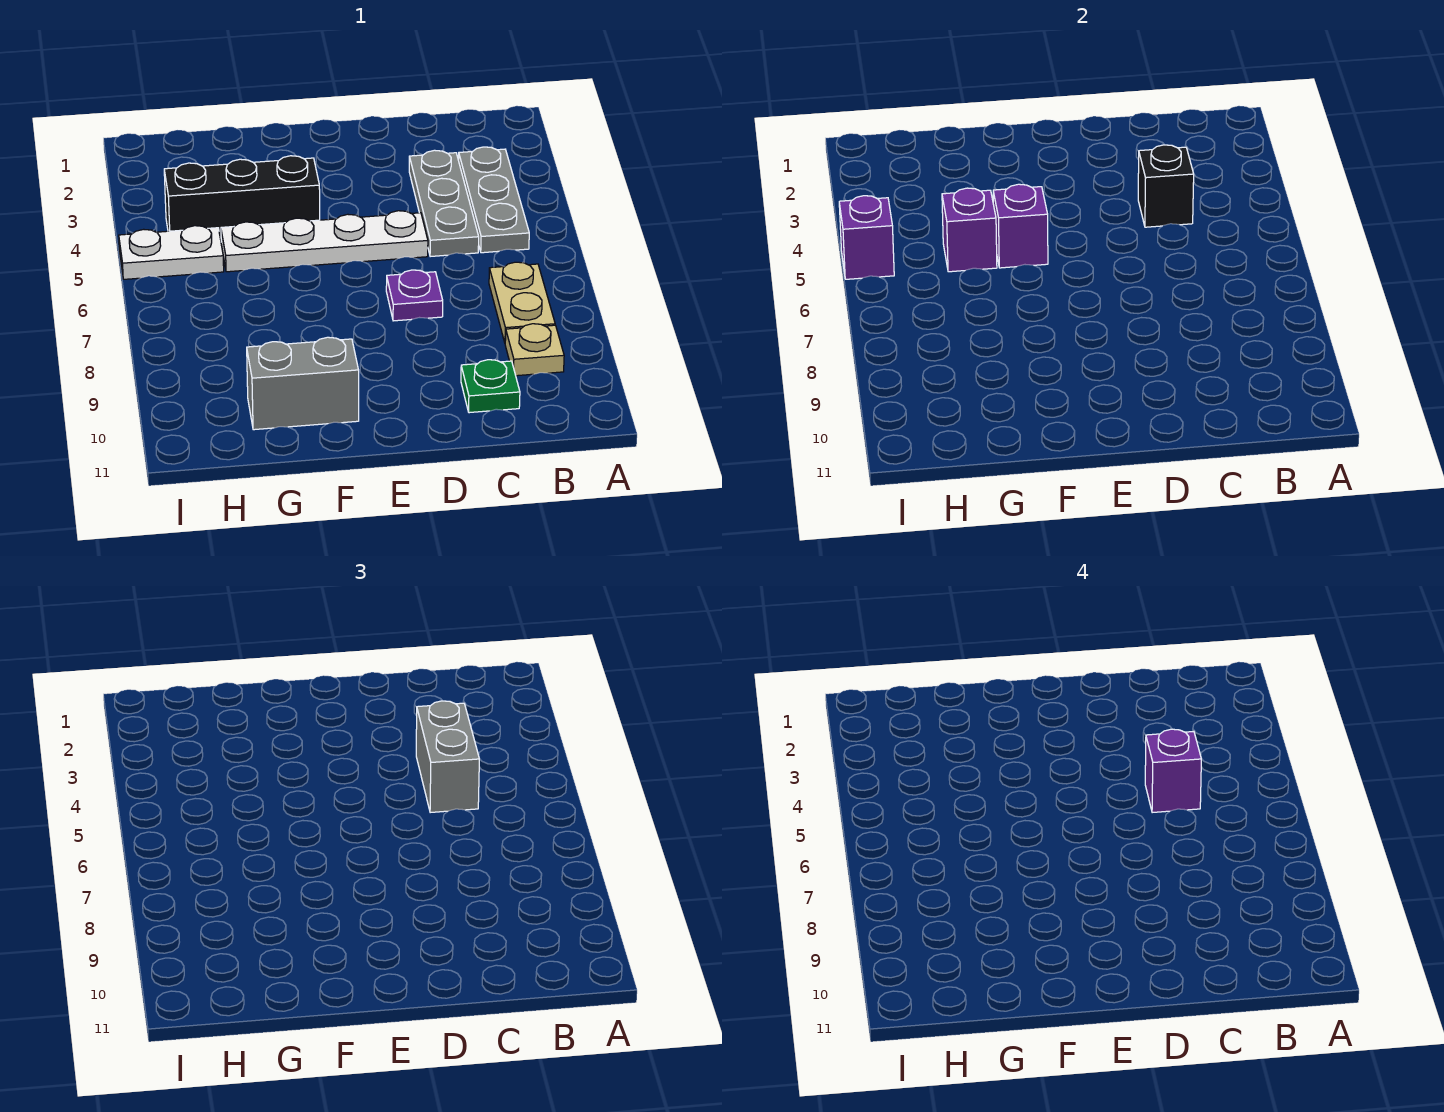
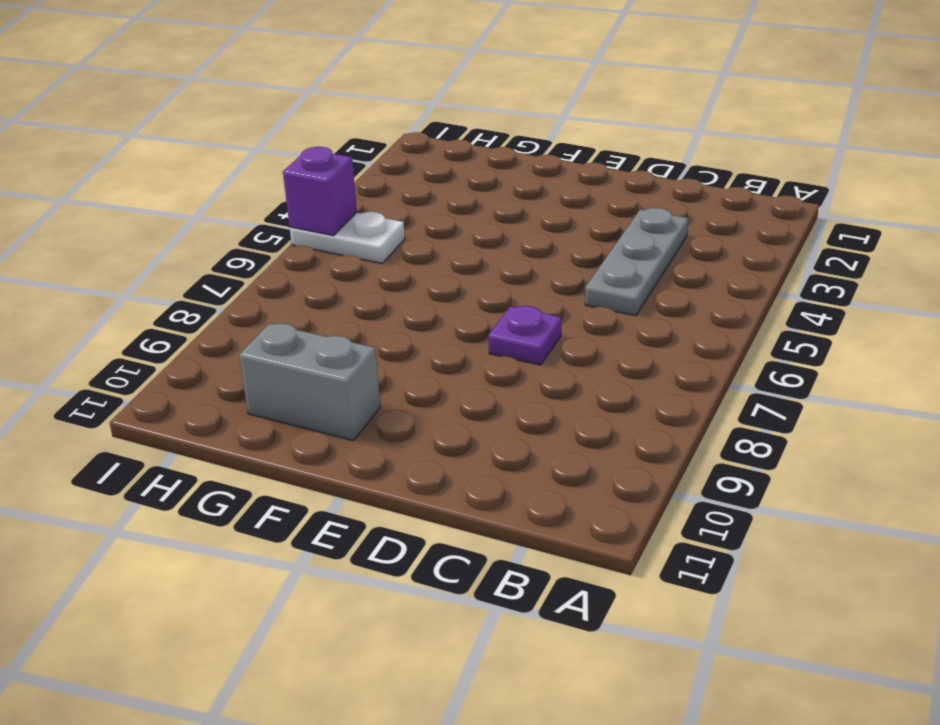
none -> grey plate B3:B5 level 1
none -> tan plate B7:B8 level 1
none -> tan plate B9 level 1

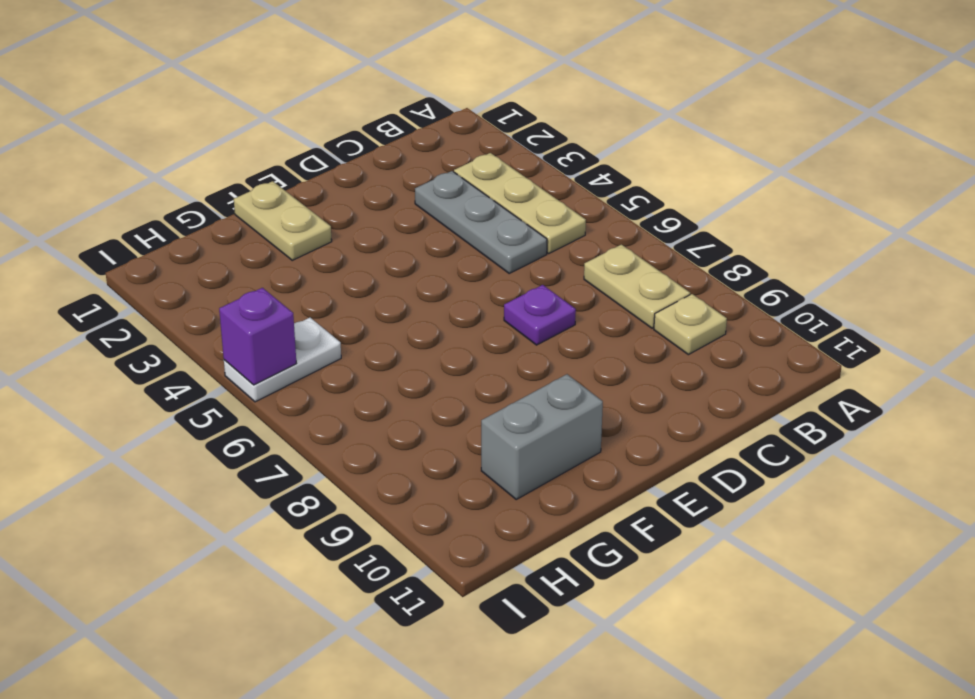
tan plate B3:B5 level 1 -> grey plate B3:B5 level 1
tan plate F1:F2 level 1 -> none
none -> green plate C10 level 1
none -> white plate D5:G5 level 1
none -> black brick F4:H4 level 1

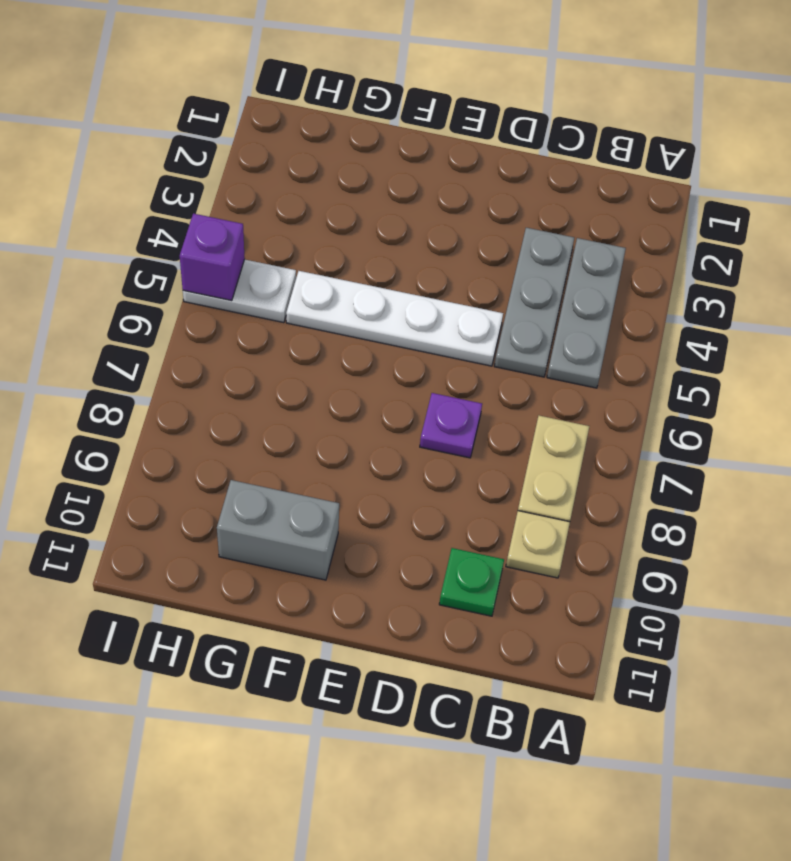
none -> black brick F4:H4 level 1
none -> black brick C4 level 2
none -> purple brick F5 level 2

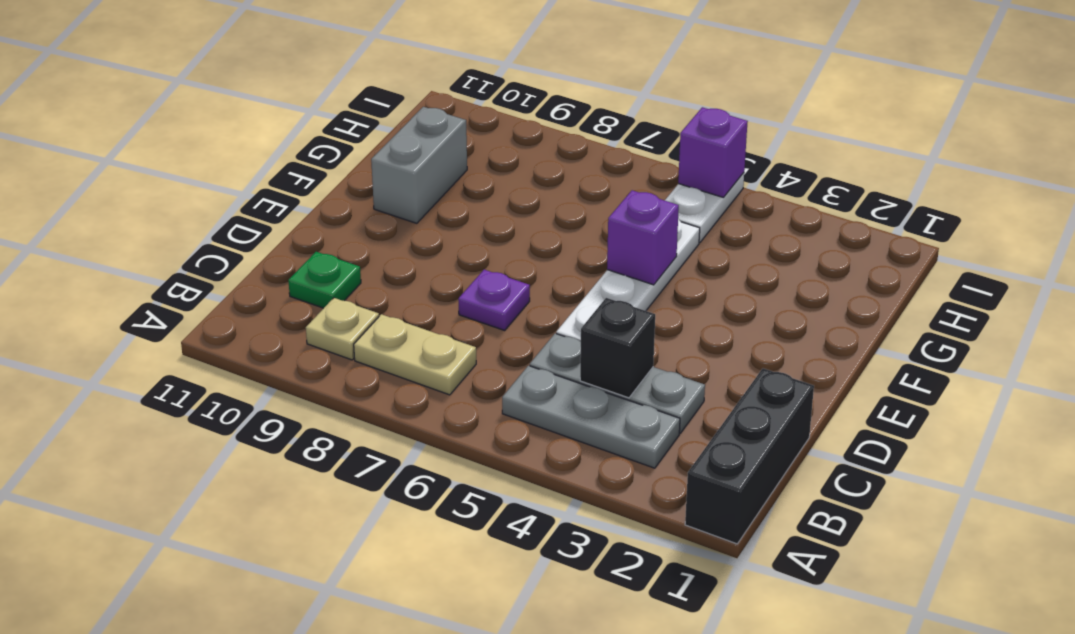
black brick A1:C1 level 1 -> black brick F4:H4 level 1
none -> purple brick G5 level 2
none -> grey brick C4:C5 level 3
none -> purple brick C5 level 4

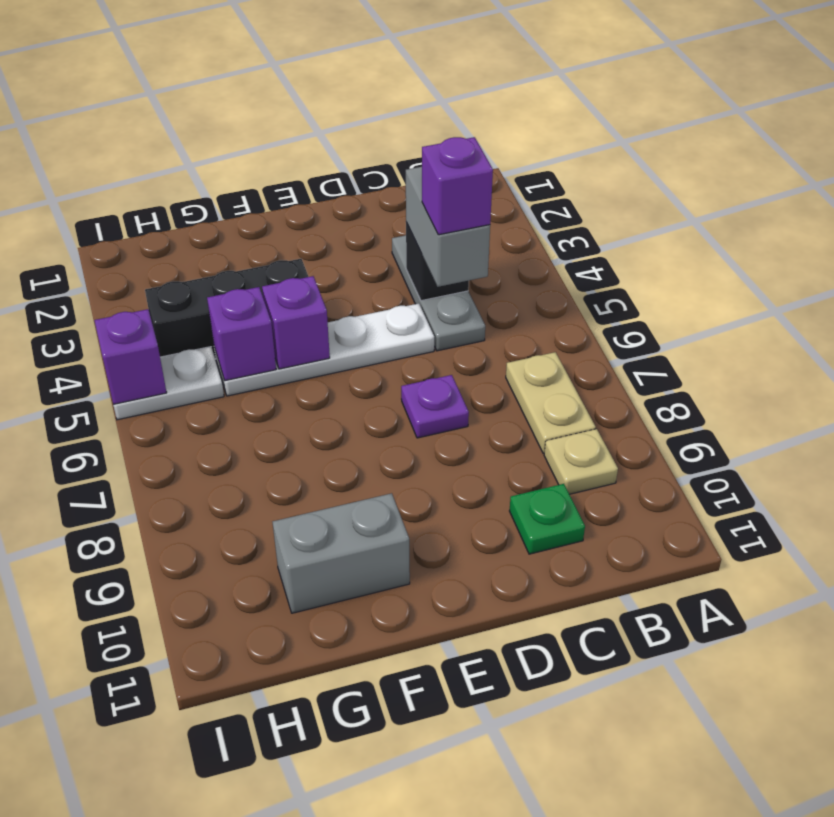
none -> grey plate B3:B5 level 1

